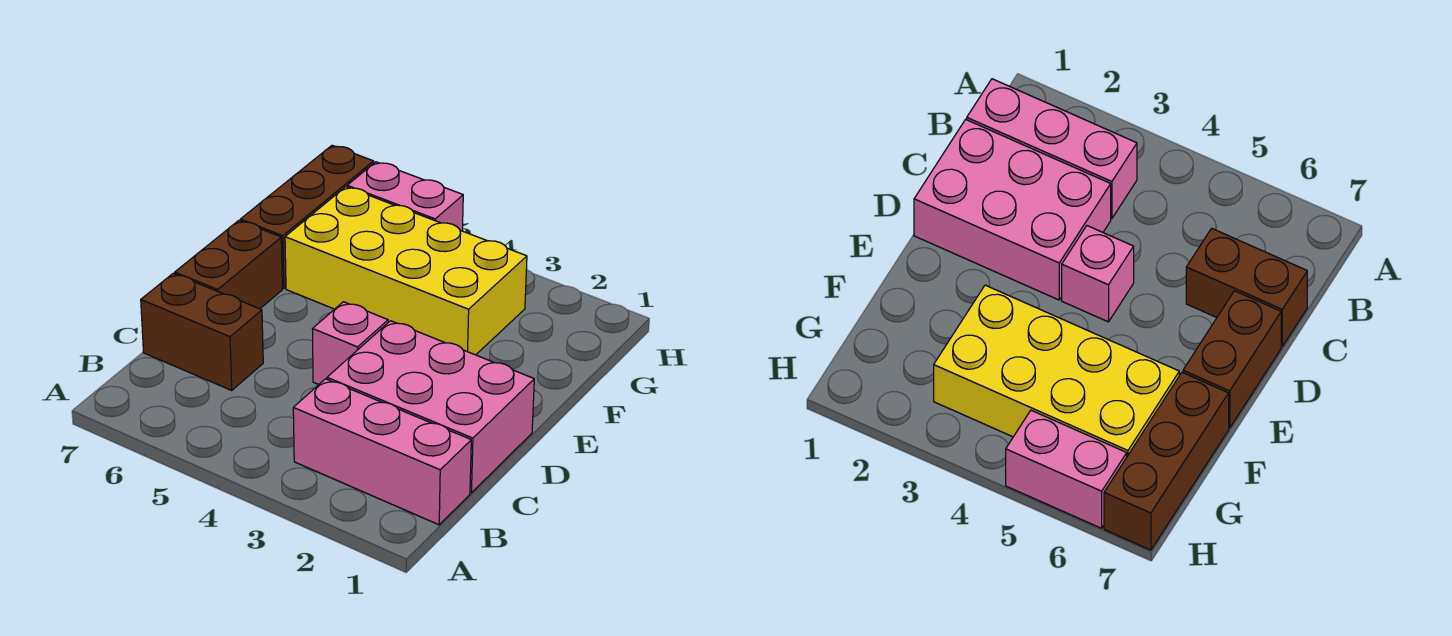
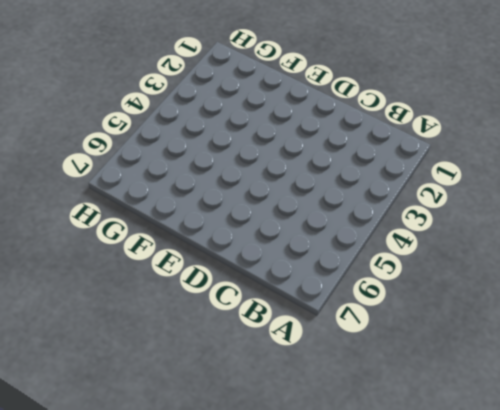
none -> pink brick B1:B3 level 1
none -> pink brick C1:D3 level 1

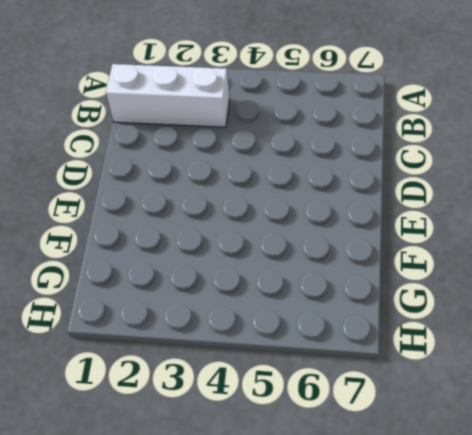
white brick B1:B3 level 1 -> pink brick B1:B3 level 1
none -> pink brick C1:D3 level 1
none -> brown brick C6:C7 level 1

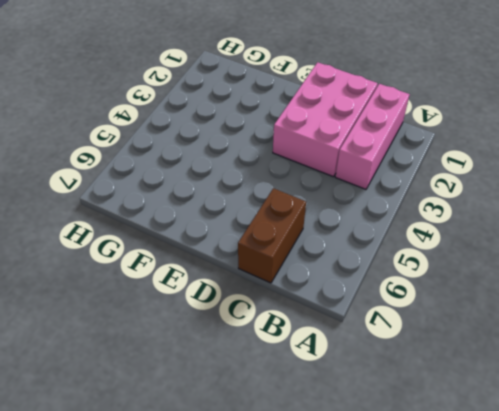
none -> pink brick D4 level 1
none -> brown brick D7:E7 level 1

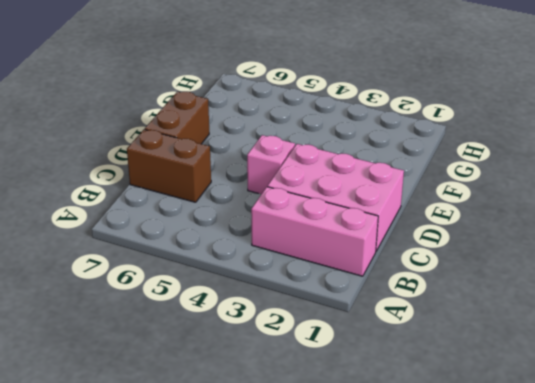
none -> yellow brick F3:G6 level 1
none -> brown brick F7:H7 level 1

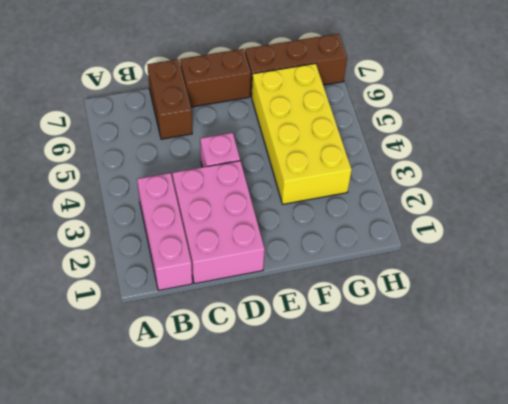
none -> pink brick H5:H6 level 1

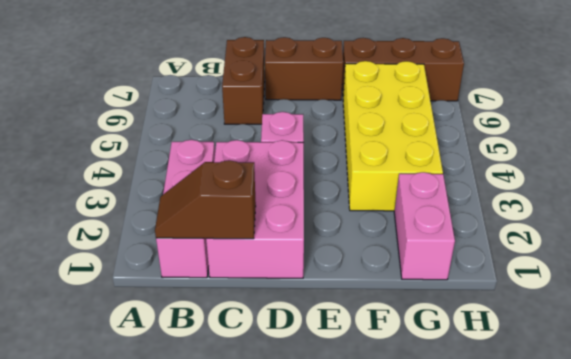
brown slope B1:C1 level 2 top C -> none
pink brick G1:G2 level 1 -> pink brick H5:H6 level 1

